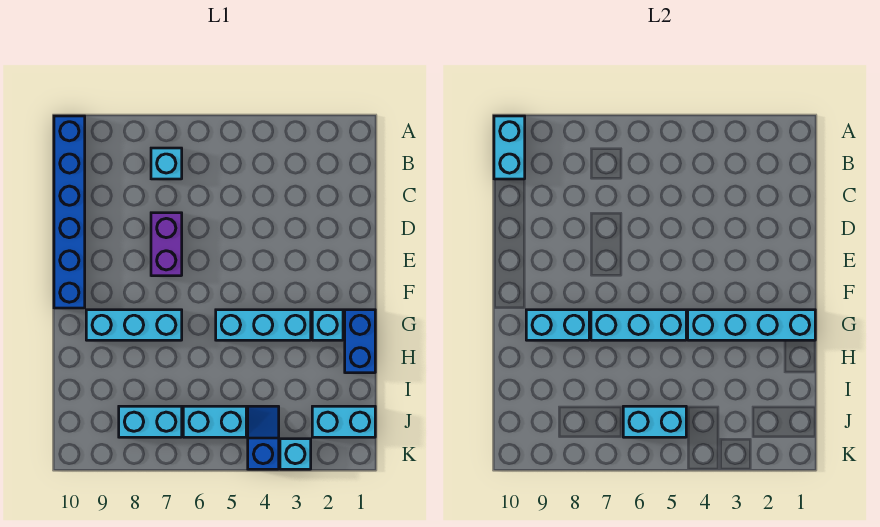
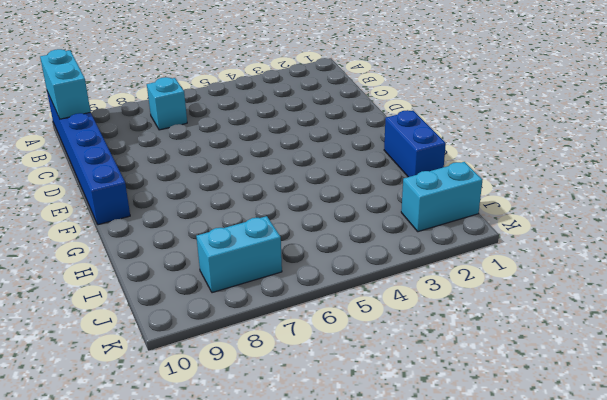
none -> purple brick D7:E7 level 1
none -> cyan brick G2 level 1
none -> cyan brick G3:G5 level 1

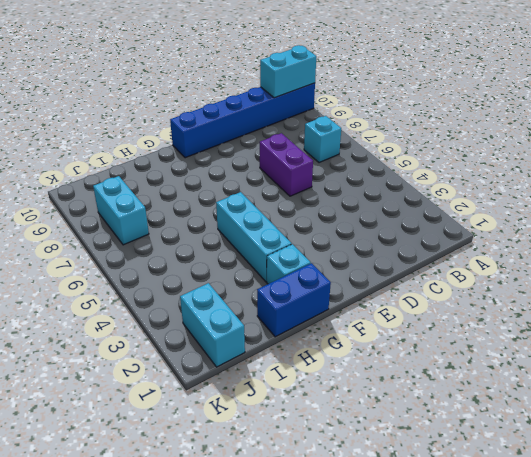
purple brick D6:D7 level 1 -> purple brick D7:E7 level 1
none -> cyan brick G7:G9 level 1
none -> blue slope J4:K4 level 1 top K
none -> cyan brick J5:J6 level 1

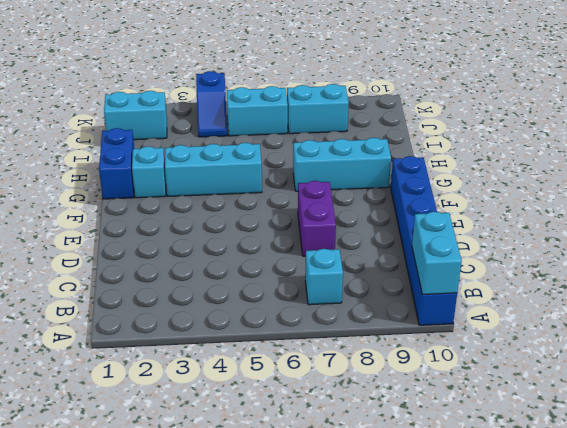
none -> cyan brick K3 level 1
none -> cyan brick G1:G4 level 2
none -> cyan brick G5:G7 level 2

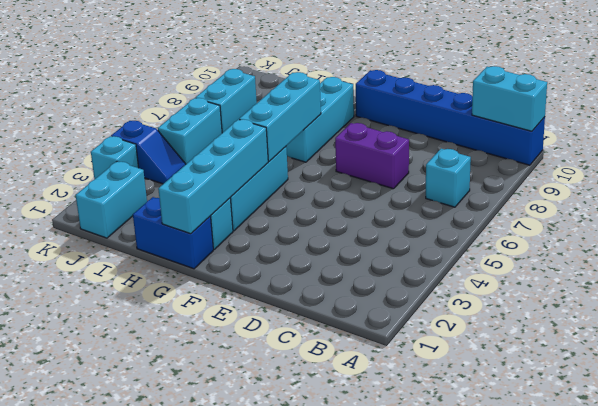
none -> cyan brick G8:G9 level 2
none -> cyan brick J5:J6 level 2

